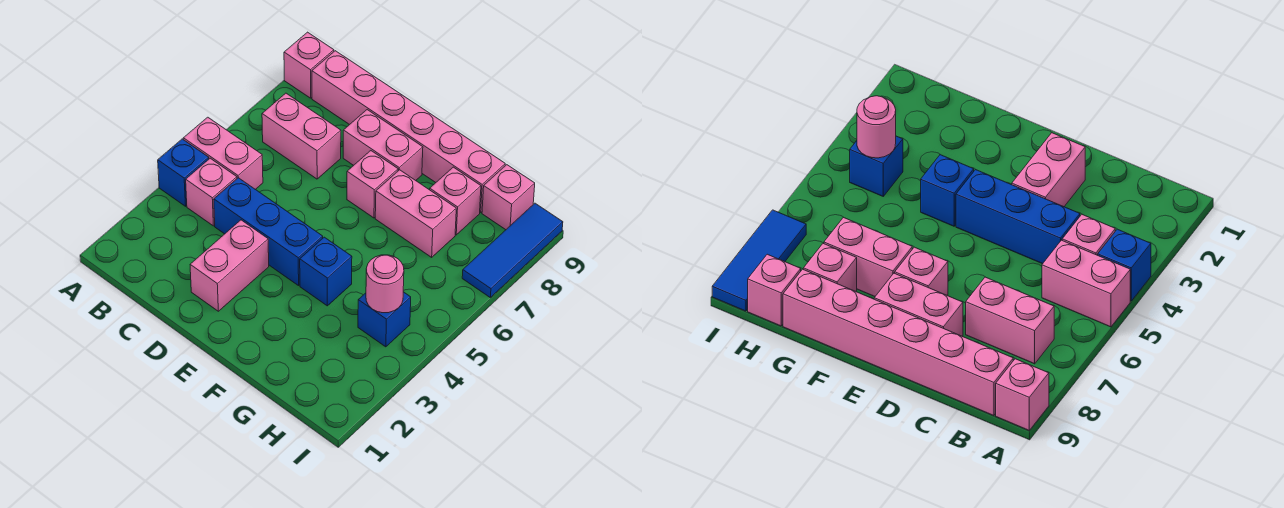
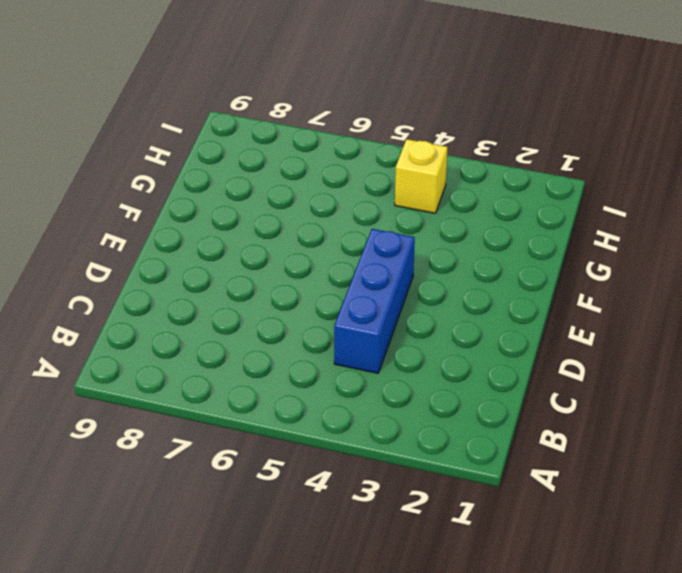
yellow brick H4 level 1 -> blue brick H4 level 1
none -> blue brick A4 level 1
none -> pink brick A5:B5 level 1
none -> pink brick A9 level 1

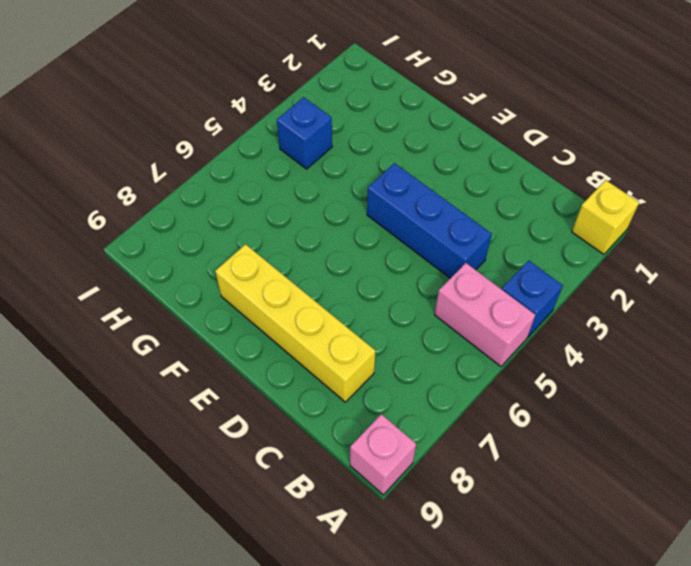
yellow brick A1 level 1 -> none
yellow brick C8:F8 level 1 -> pink brick D8:E8 level 1
none -> pink brick B4 level 1
none -> pink brick B7:C7 level 1
none -> pink brick B9:G9 level 1

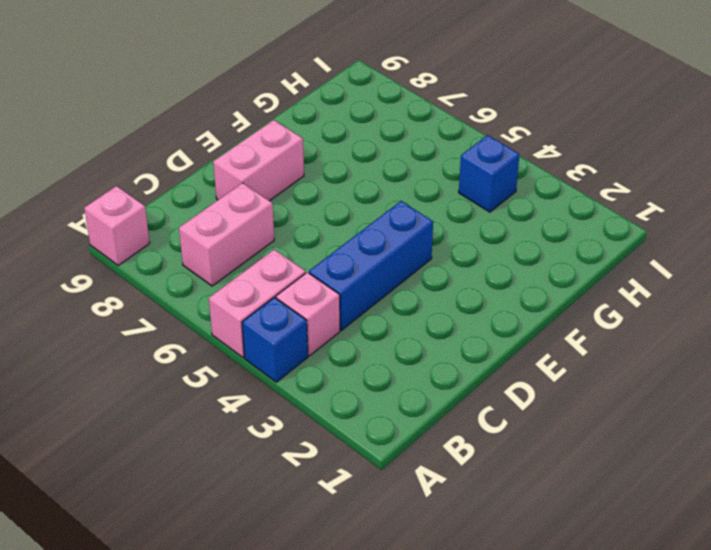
none -> pink brick B9:G9 level 1
none -> pink brick D2:D3 level 1
none -> pink brick E7 level 1

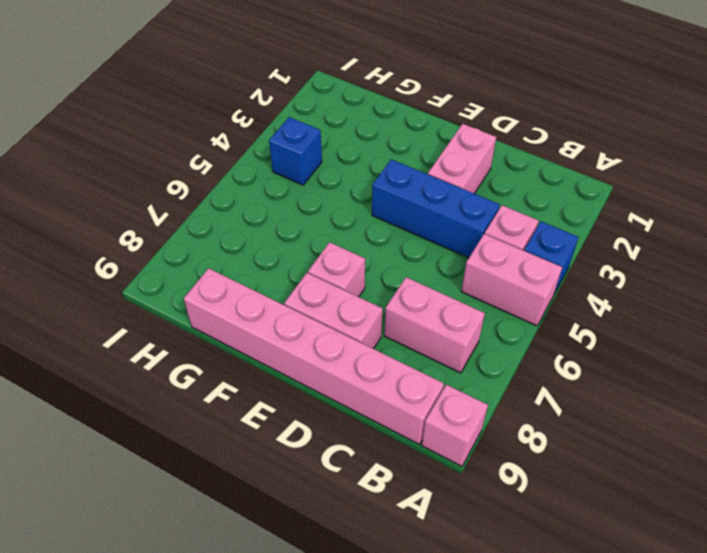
none -> blue brick F4 level 1
none -> pink brick F7:G7 level 1
none -> pink brick G8 level 1

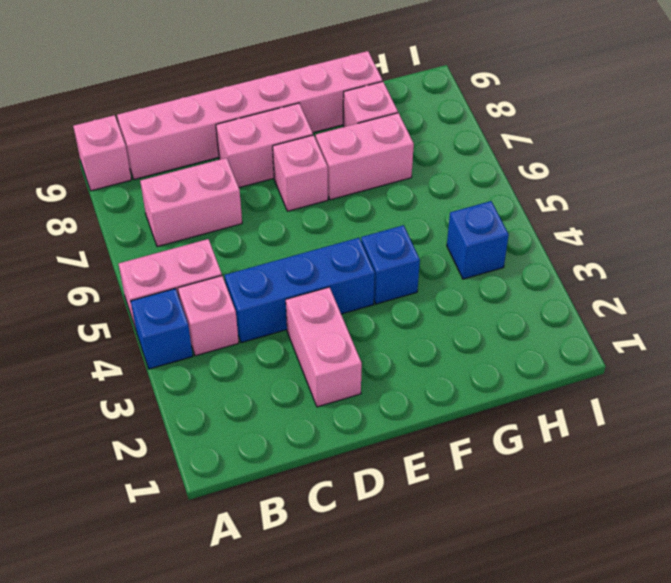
none -> pink brick H9 level 1
none -> blue tile I7:I9 level 1
none -> pink round brick H4 level 2

